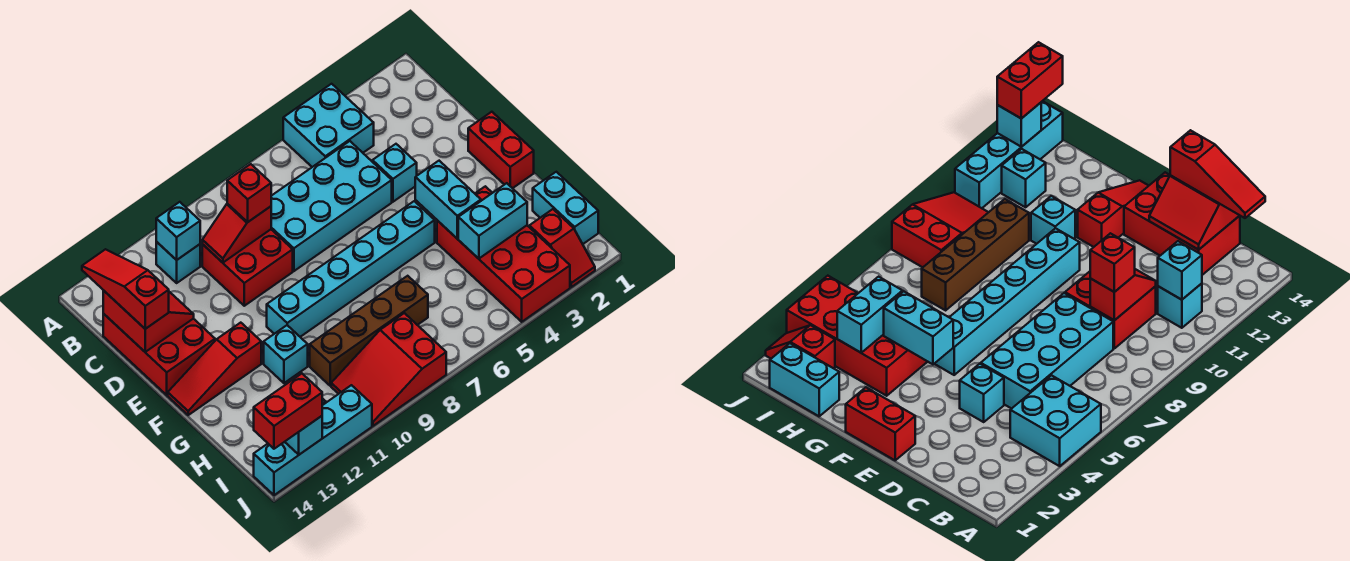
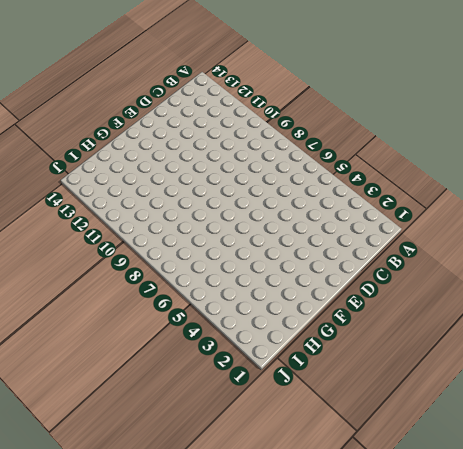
none -> cyan brick A4:B5 level 1
none -> cyan brick B11 level 1
none -> cyan brick C5:D8 level 1

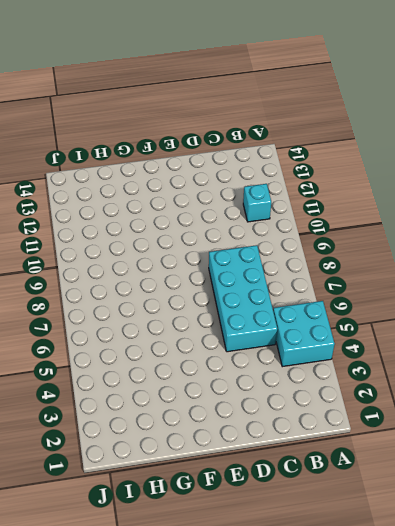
none -> red brick C9:D10 level 1
none -> red brick C13:E14 level 1
none -> cyan brick D4 level 1

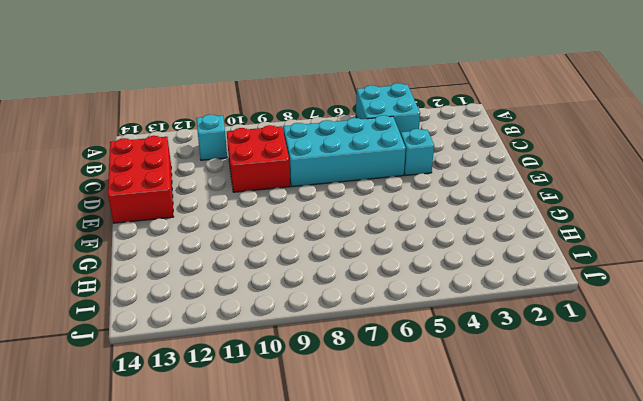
none -> red brick E1:F1 level 1
none -> cyan brick F5:F10 level 1
none -> red slope F12:F14 level 1 top 12

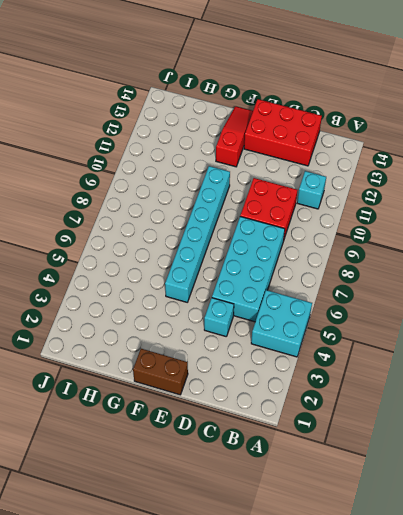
brown brick E1:F1 level 1 -> red brick E1:F1 level 1
none -> red brick G3:J4 level 1
none -> cyan brick G11 level 1
none -> cyan brick H1:I1 level 1

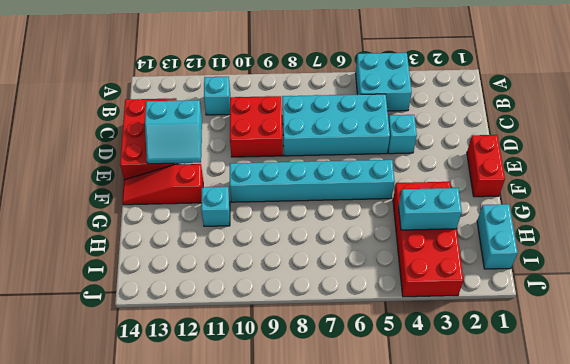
cyan slope D12:E13 level 2 top D -> red slope C13:D14 level 2 top 14
none -> brown brick H7:H10 level 1
none -> red slope I2:J2 level 1 top I
none -> red slope I8:J10 level 1 top 8

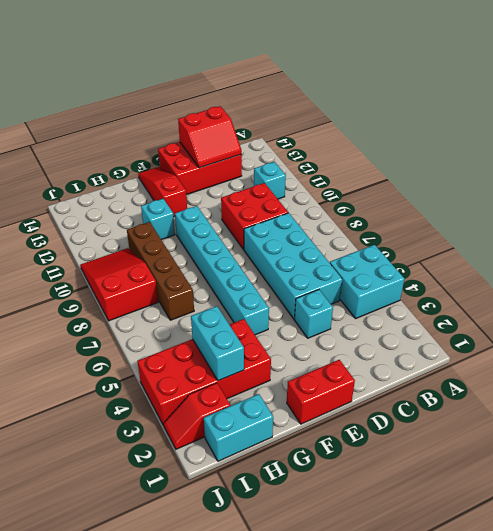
none -> cyan brick I12 level 1
none -> cyan brick J11:J14 level 1
none -> cyan brick B11 level 2

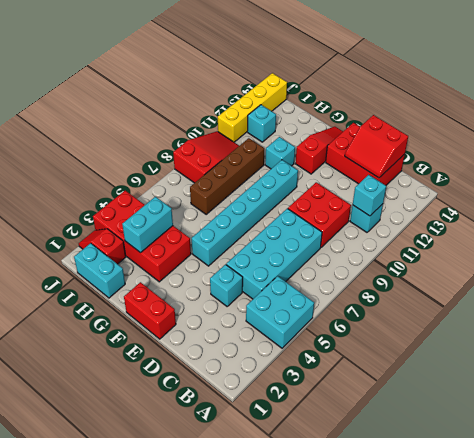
yellow brick J11:J14 level 1 -> cyan brick J11:J14 level 1
none -> red slope C9:C10 level 2 top 9
none -> cyan brick F4:G4 level 2
none -> cyan brick J13 level 2

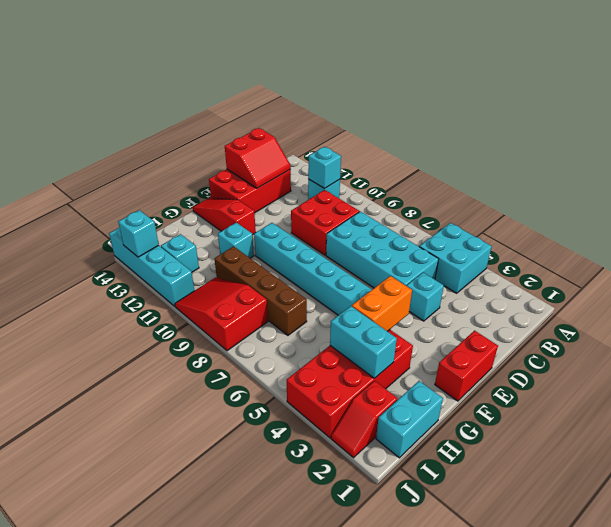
orange brick F4:G4 level 2 -> cyan brick F4:G4 level 2
none -> red slope C9:C10 level 2 top 9
none -> red slope B14:D14 level 3 top D
none -> red brick C9 level 3

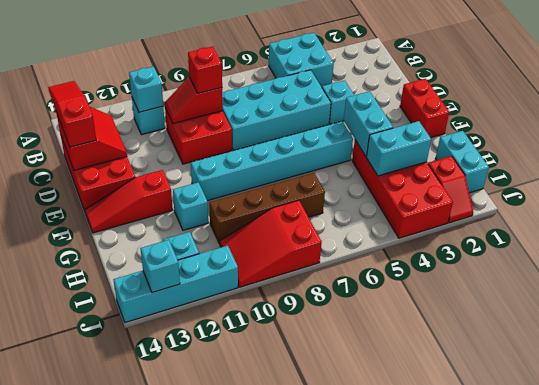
none -> red brick J13:J14 level 3

